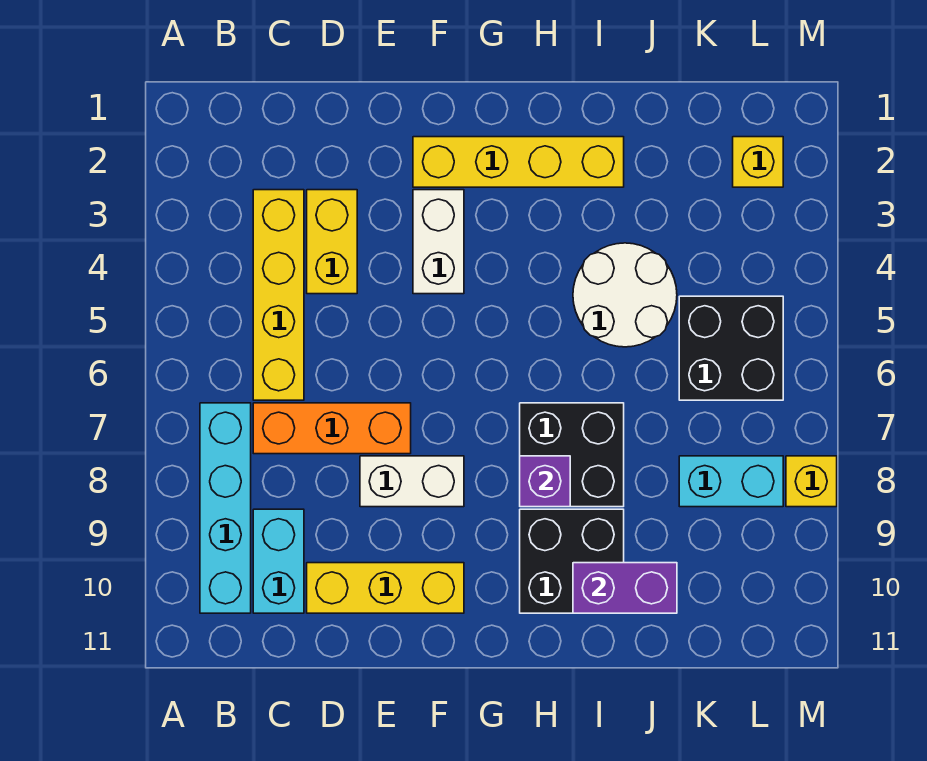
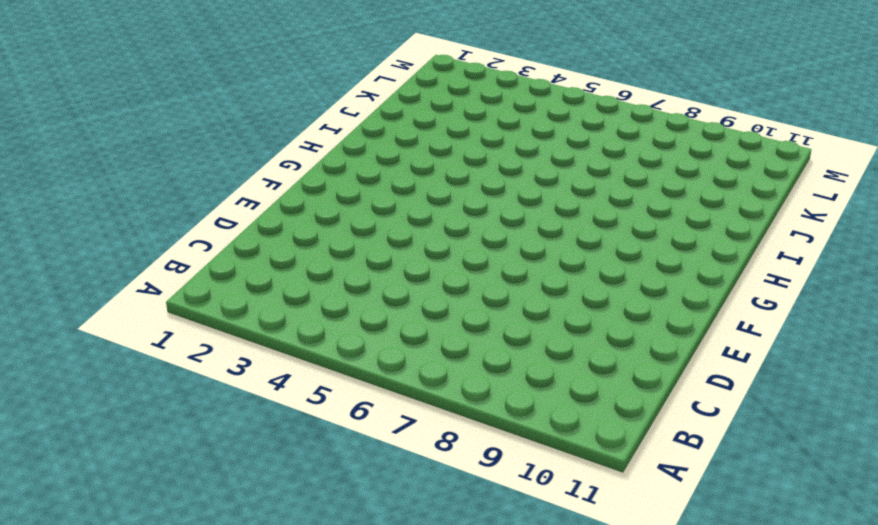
none -> cyan brick B7:B10 level 1
none -> yellow brick C3:C6 level 1
none -> orange brick C7:E7 level 1

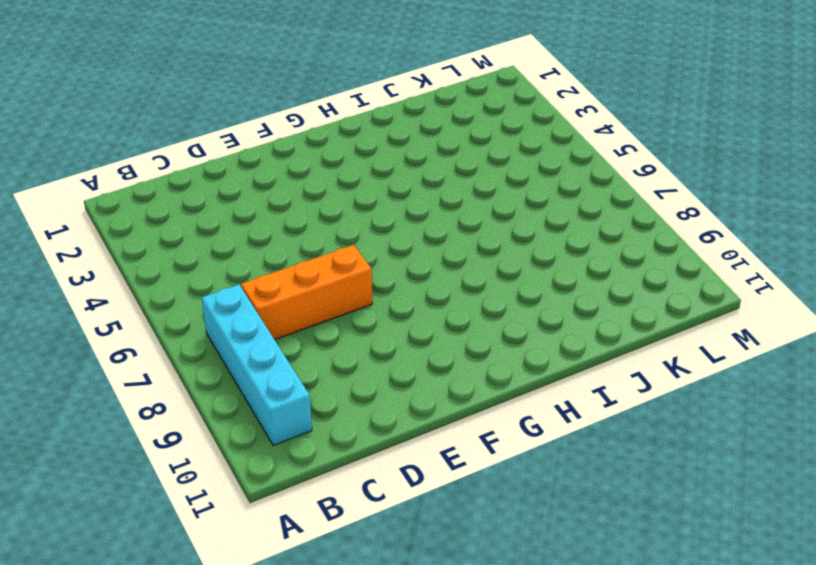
none -> yellow brick C3:C6 level 1
none -> cyan brick C9:C10 level 1
none -> yellow brick D3:D4 level 1

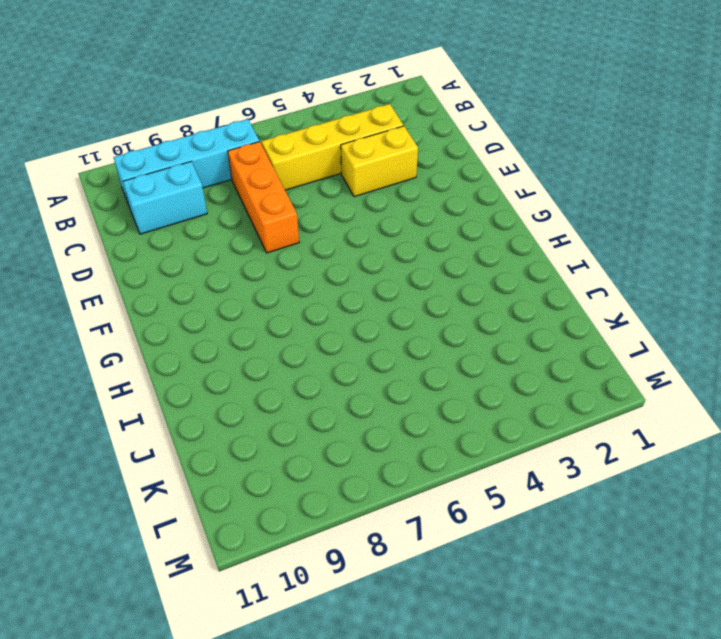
none -> yellow brick D10:F10 level 1
none -> white brick E8:F8 level 1
none -> yellow brick F2:I2 level 1

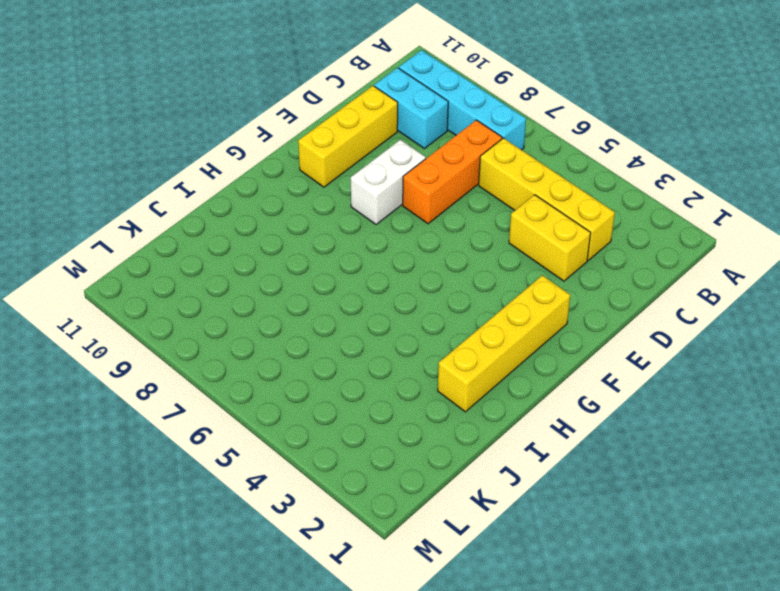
none -> white brick F3:F4 level 1
none -> black brick H7:I8 level 1
none -> black brick H9:I10 level 1

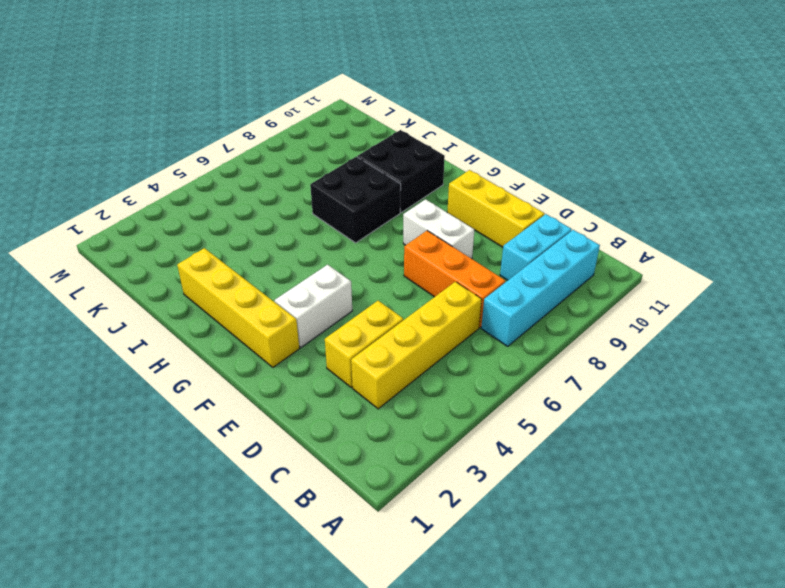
none -> white round brick I4:J5 level 1
none -> black brick K5:L6 level 1
none -> cyan brick K8:L8 level 1

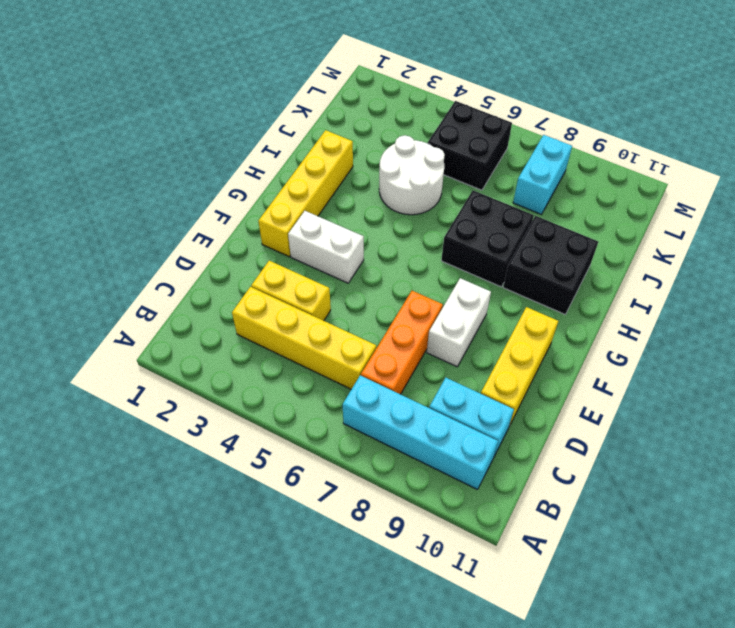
none -> yellow brick L2 level 1
none -> yellow brick M8 level 1
none -> purple brick H8 level 2

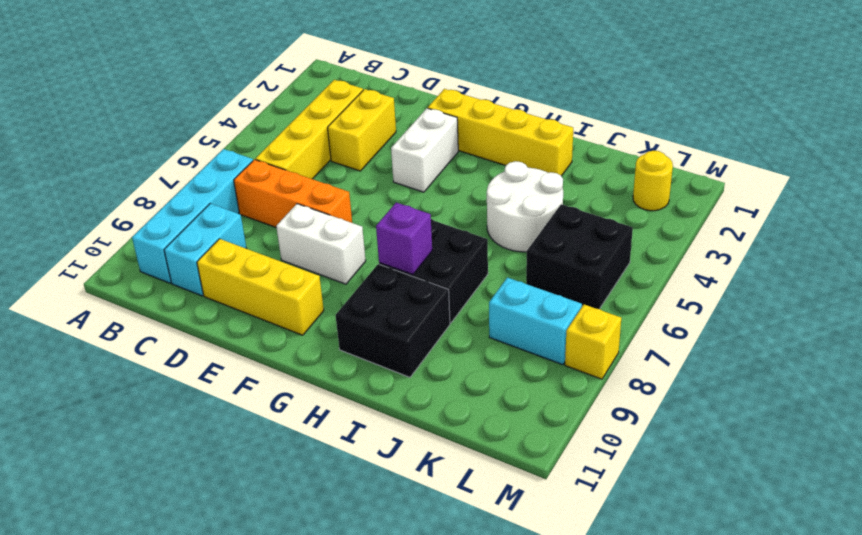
yellow round brick L2 level 1 -> yellow brick L2 level 1
none -> purple brick I10:J10 level 2

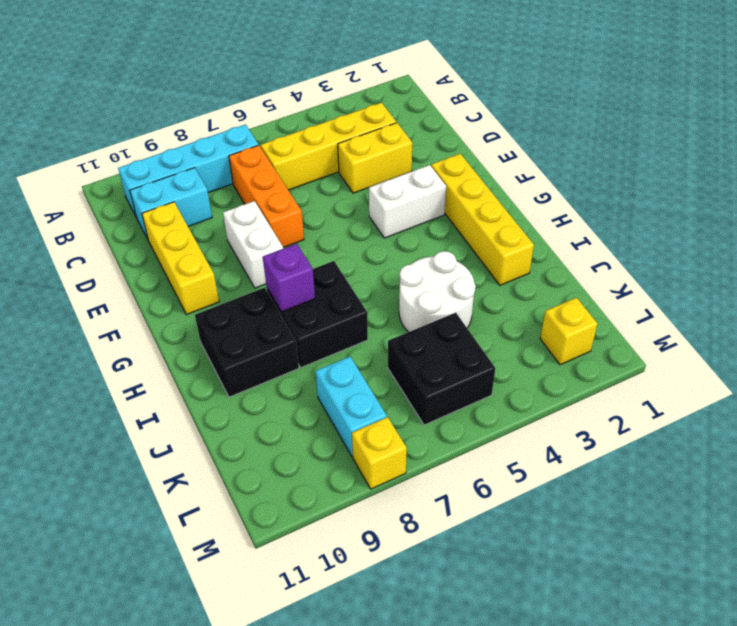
none -> purple brick I10:J10 level 2

